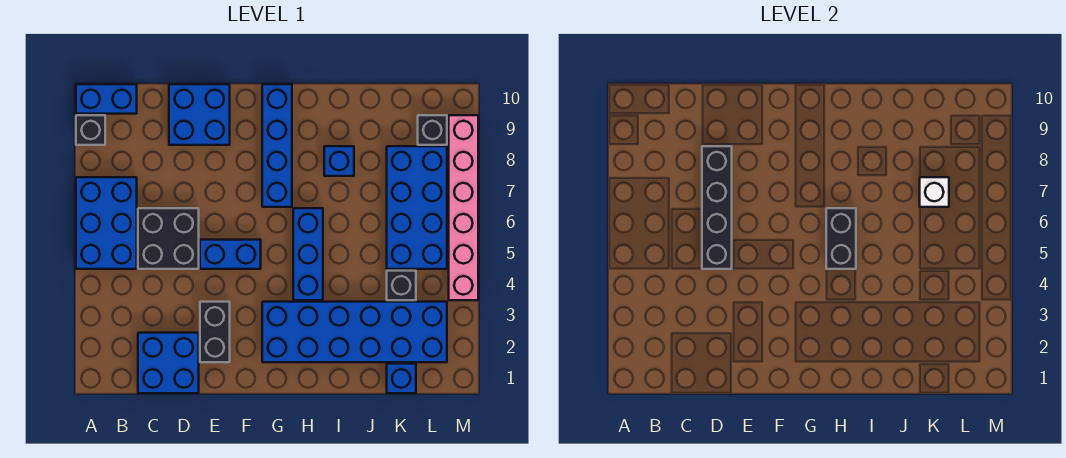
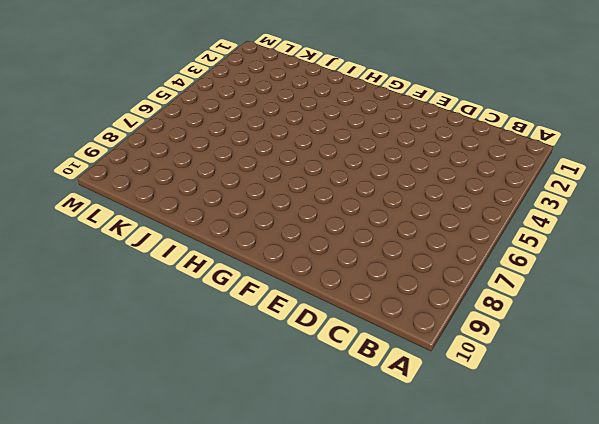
none -> blue brick A5:B7 level 1
none -> black brick A9 level 1
none -> blue brick A10:B10 level 1

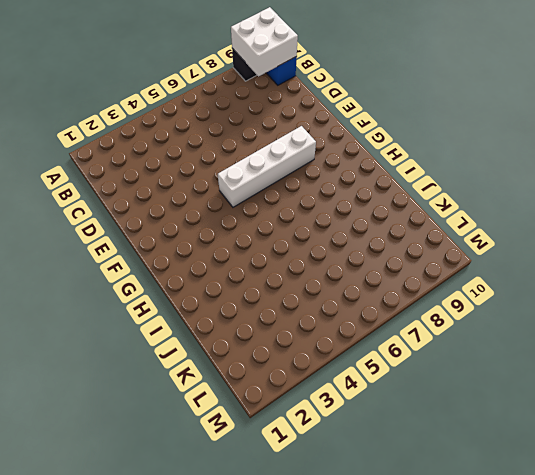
white brick A9:B10 level 2 -> none
white brick F5:F8 level 1 -> blue brick E5:F5 level 1
none -> blue brick A5:B7 level 1
none -> blue brick C1:D2 level 1
none -> black brick C5:D6 level 1

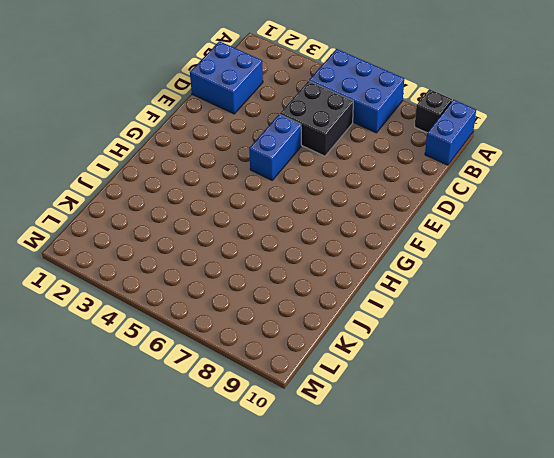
none -> blue brick D9:E10 level 1
none -> black brick E2:E3 level 1
none -> blue brick G2:L3 level 1

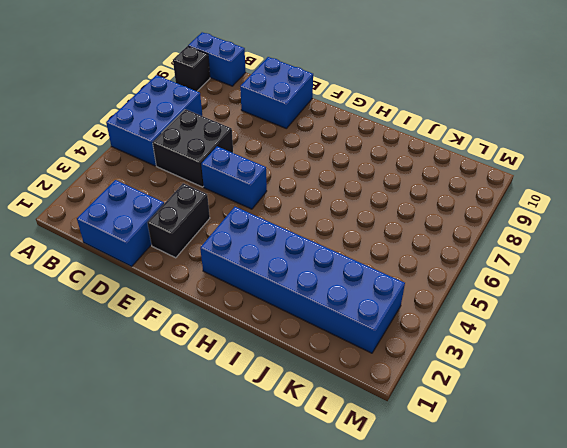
none -> blue brick G7:G10 level 1
none -> blue brick H4:H6 level 1
none -> blue brick I8 level 1

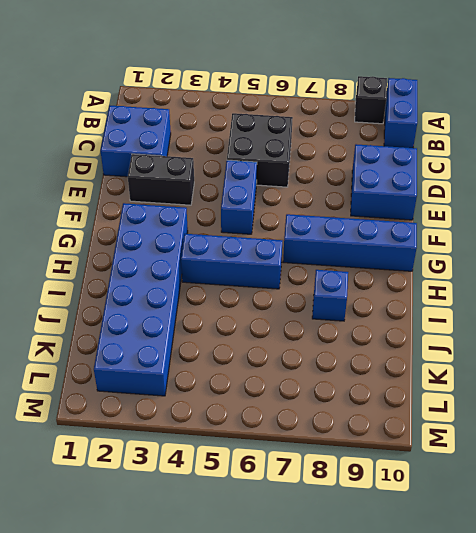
none -> blue brick A5:B7 level 1
none -> blue brick K1 level 1
none -> black brick K4 level 1

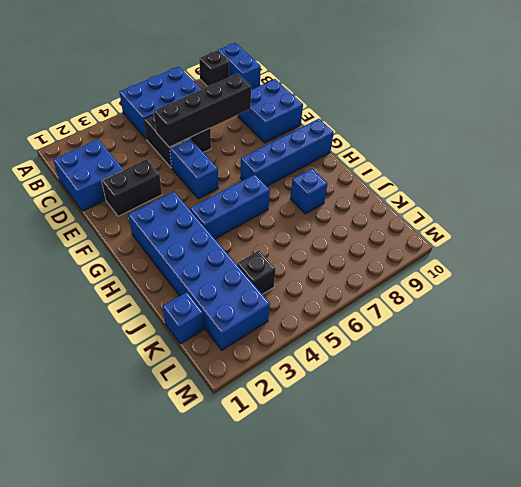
none -> blue brick K5:L8 level 1
none -> black brick L9 level 1
none -> pink brick M4:M9 level 1

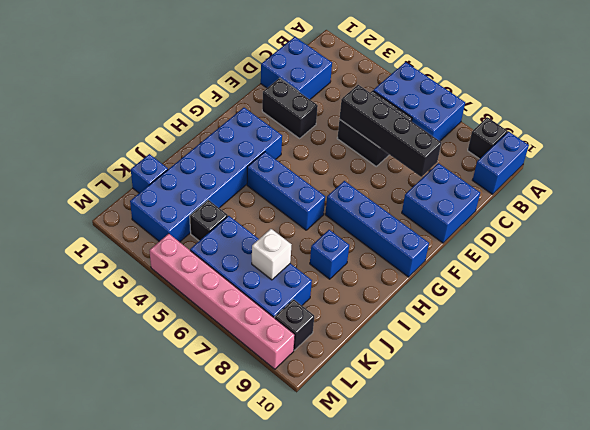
none -> blue brick E5:F5 level 1
none -> black brick H5:H6 level 2

